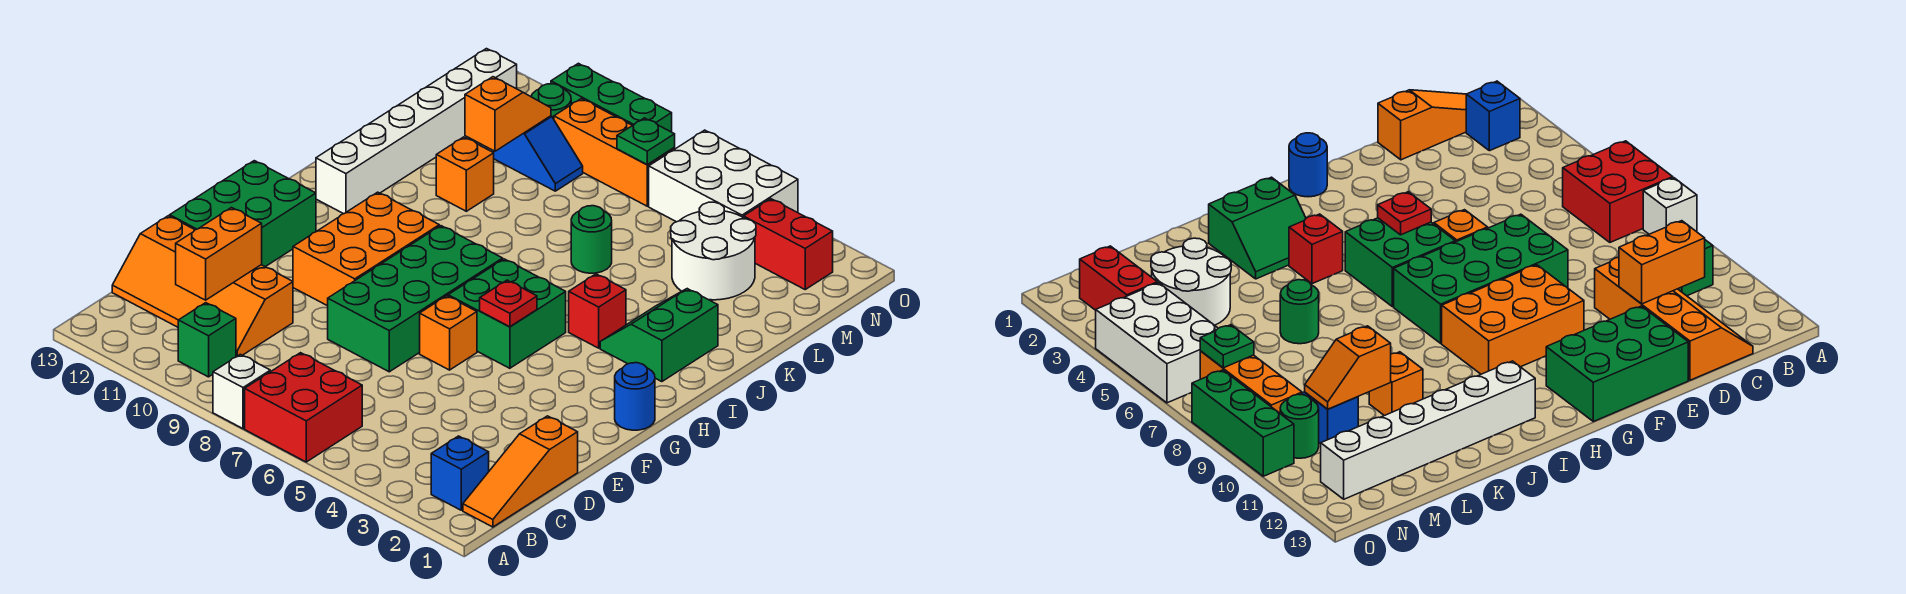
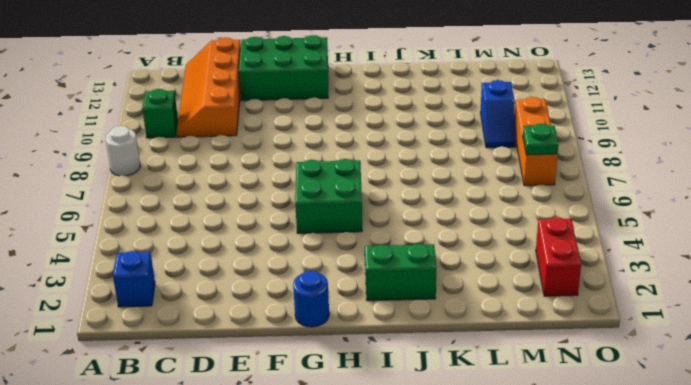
white round brick A8 level 1 -> white brick A8 level 1
none -> red brick A6:B7 level 1
none -> orange slope B1:D1 level 1 top D
none -> green brick E7:H8 level 1

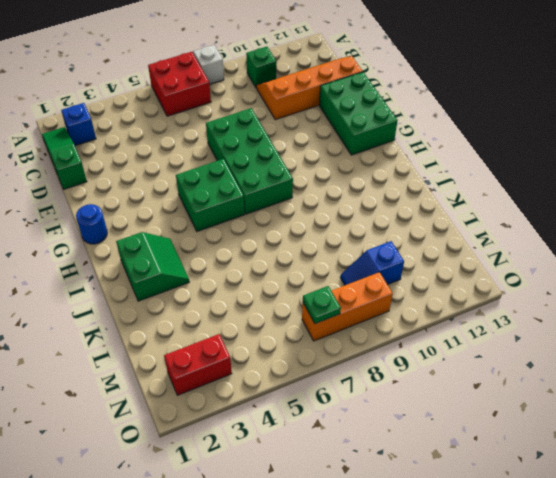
green slope B1:D1 level 1 top D -> orange slope B1:D1 level 1 top D
none -> orange brick F6 level 1
none -> orange brick F9:H10 level 1
none -> red brick I4 level 1

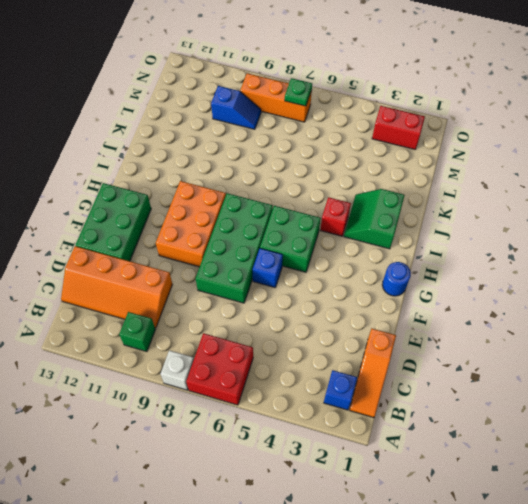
blue brick F6 level 1 -> orange brick F6 level 1
none -> white brick I12:N12 level 1
none -> green round brick K6 level 1
none -> orange brick K10 level 1

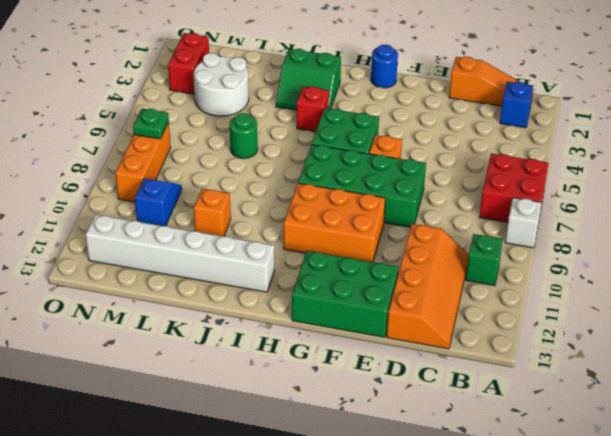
none -> white brick N4:O6 level 1
none -> green round brick N10 level 1
none -> green brick O8:O10 level 1

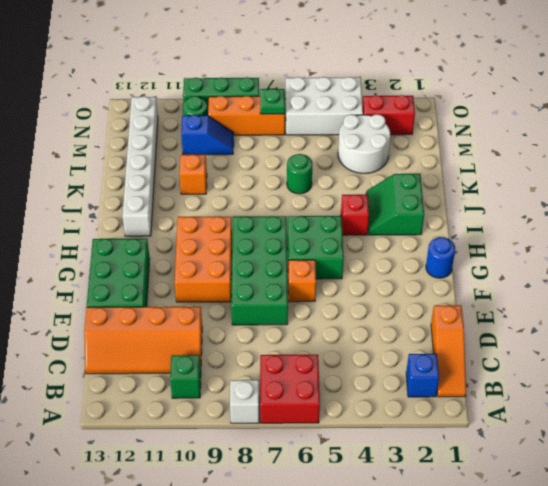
none -> orange brick C11:D11 level 2
none -> red plate G5 level 2
none -> orange slope L10:M10 level 2 top L

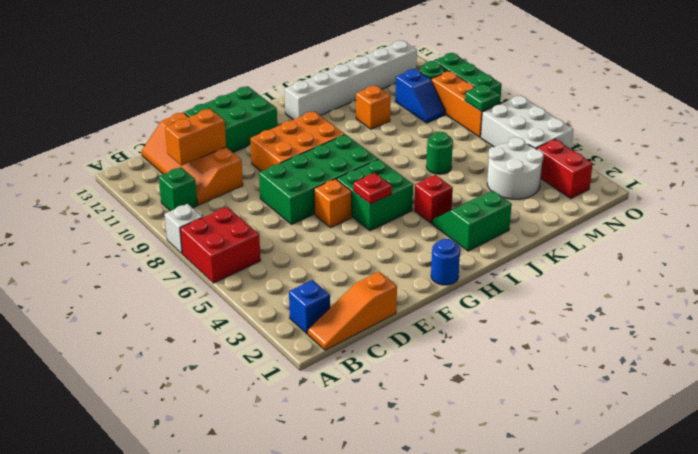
none -> orange slope L10:M10 level 2 top L

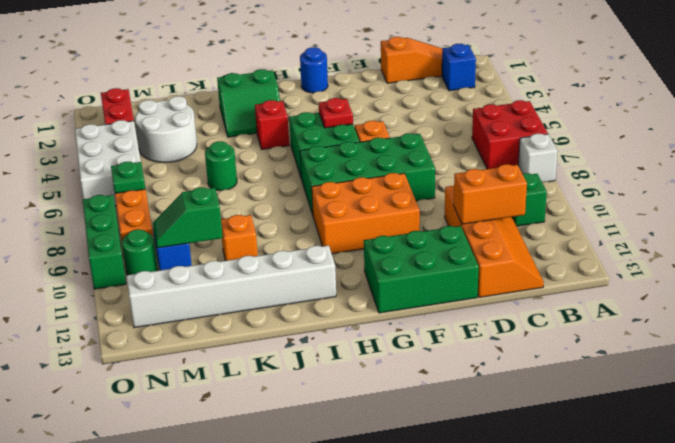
green slope L10:M10 level 2 top L -> orange slope L10:M10 level 2 top L

